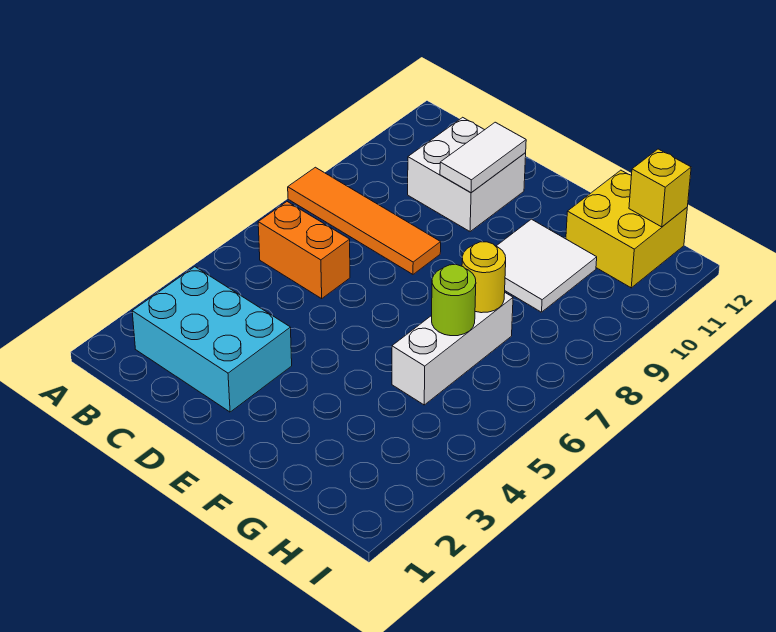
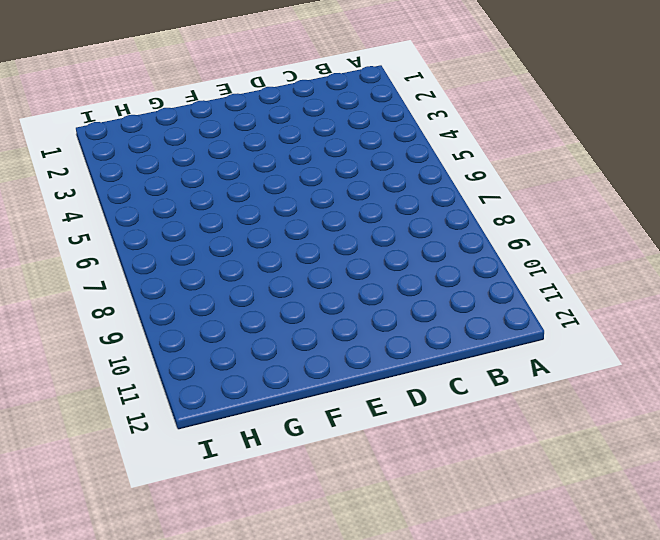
none -> orange tile A8:D8 level 1
none -> cyan brick B2:D3 level 1

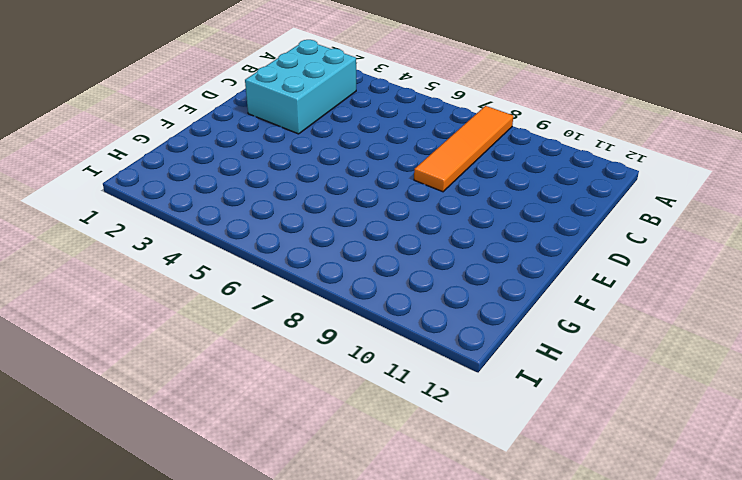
none -> orange brick B6:C6 level 1
none -> white brick C10:D11 level 1

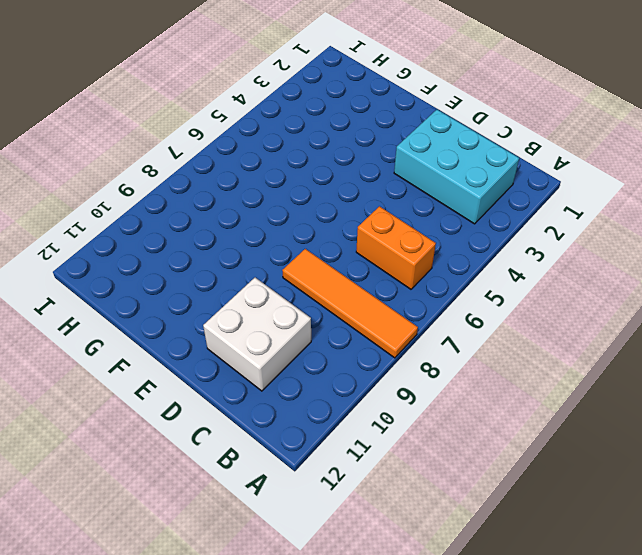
none -> white tile F9:G10 level 1
none -> white brick G5:G7 level 1

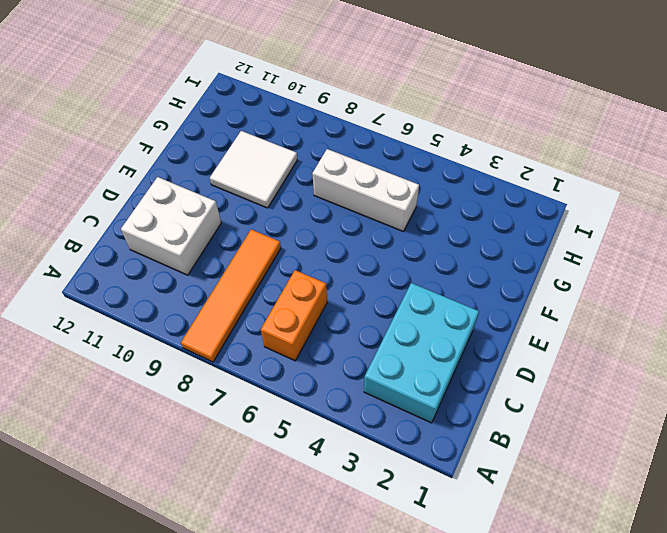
none -> yellow brick G11:H12 level 1
none -> white tile D10:D11 level 2

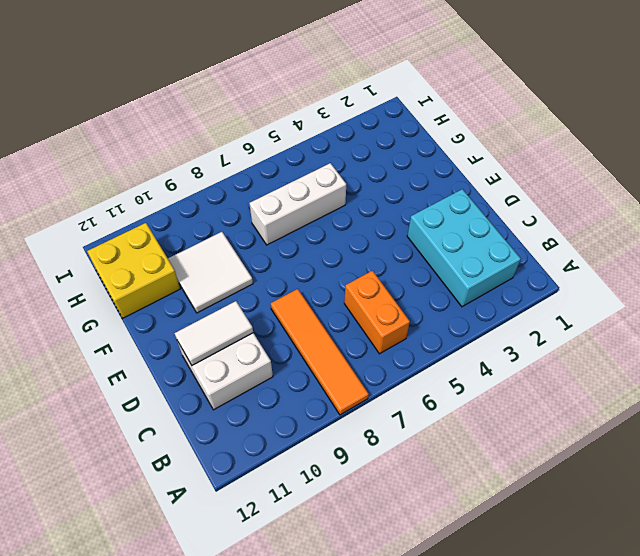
none -> lime round brick G6 level 2
none -> yellow round brick G7 level 2

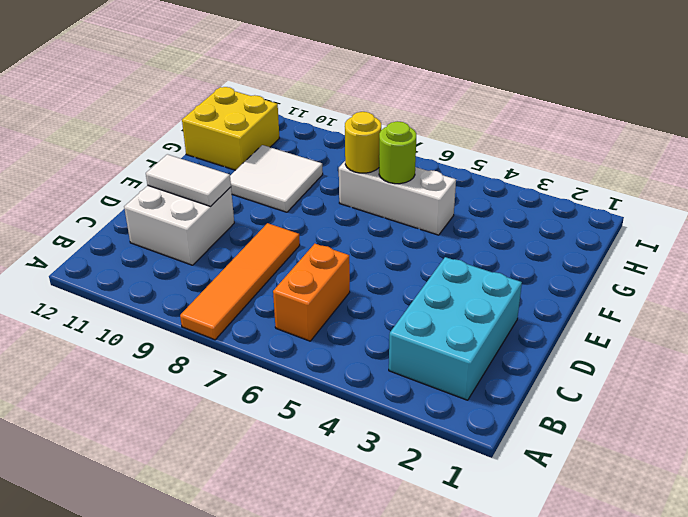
none -> yellow brick H12 level 2

